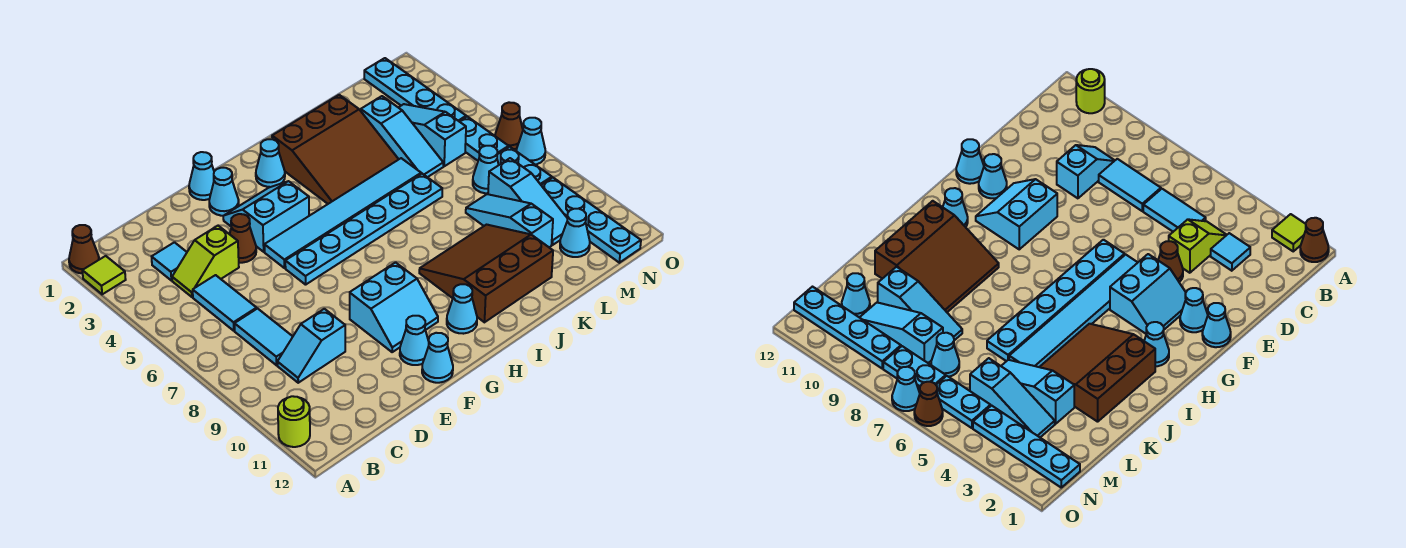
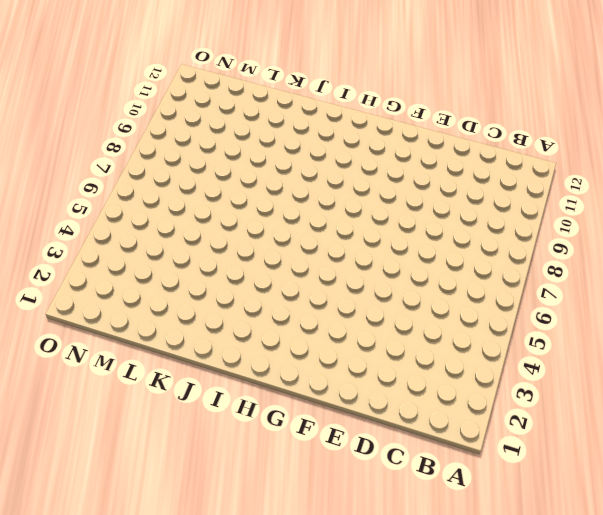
none -> brown cone A1 level 1
none -> lime tile A2 level 1
none -> lime round brick A11 level 1
none -> cyan tile C3 level 1

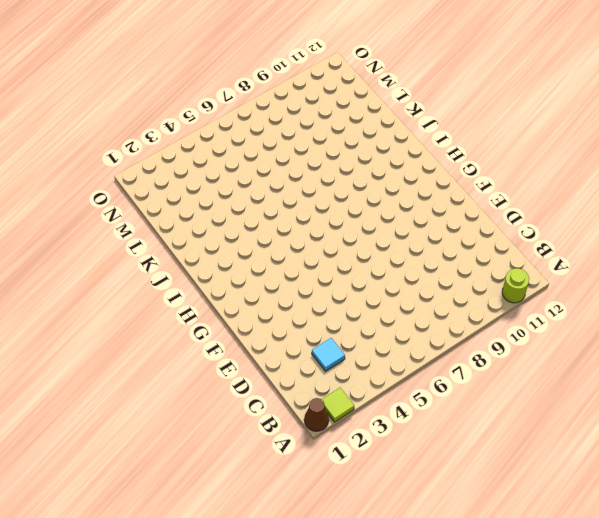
none -> lime slope C4:D4 level 1 top D
none -> cyan tile C5:C6 level 1
none -> cyan tile C7:C8 level 1
none -> cyan slope C9:D9 level 1 top D

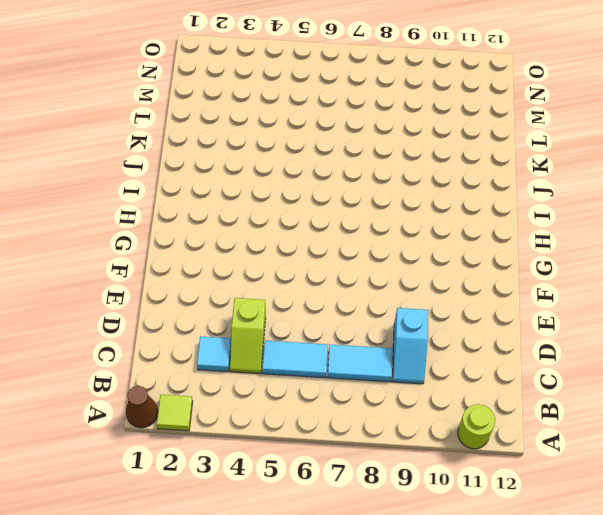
none -> brown cone E4 level 1
none -> cyan cone F1 level 1
none -> cyan cone F2 level 1
none -> cyan slope F3:G4 level 1 top 4

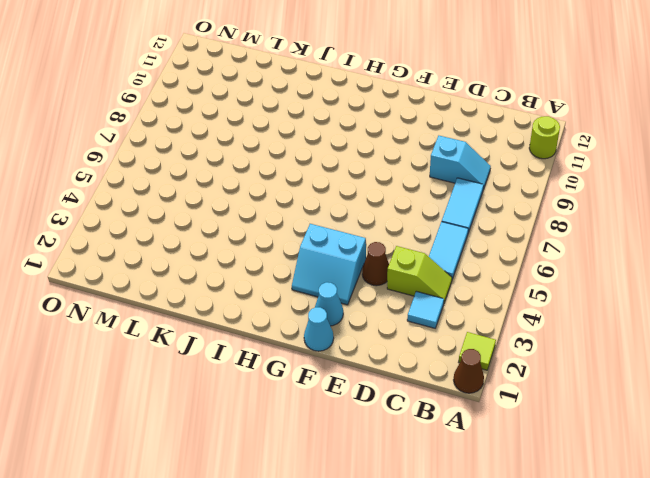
none -> cyan tile F5:K5 level 1
none -> cyan plate F6:K6 level 1
none -> cyan slope F9:G10 level 1 top 9
none -> cyan cone F11 level 1

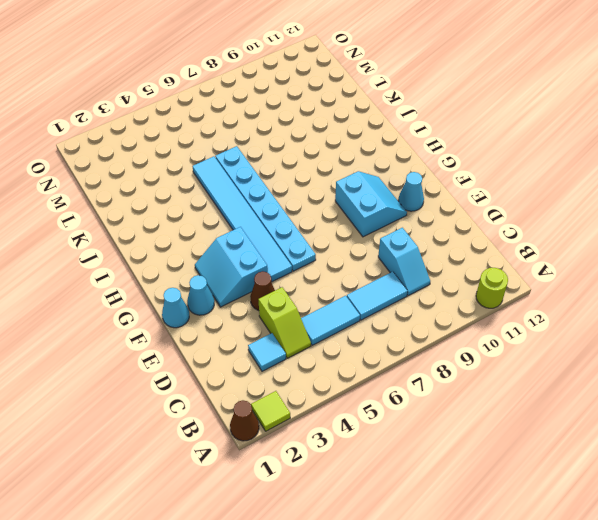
none -> cyan cone F12 level 1
none -> cyan cone H2 level 1
none -> cyan cone H11 level 1
none -> brown slope I2:K4 level 1 top 2

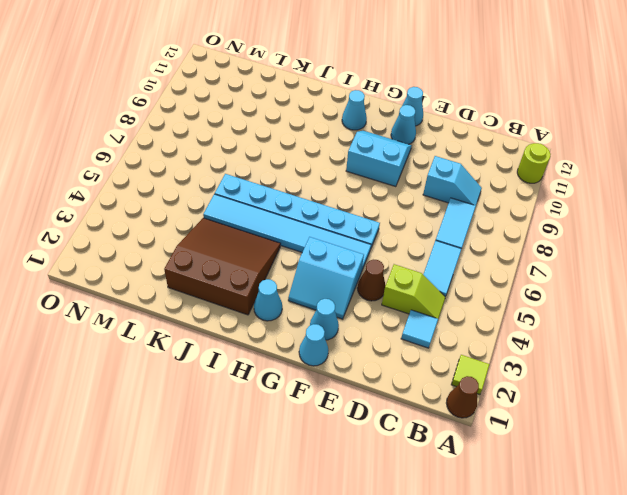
none -> brown slope I9:K11 level 1 top 11
none -> cyan slope L3:L5 level 1 top 3
none -> cyan slope L8:L10 level 1 top 10
none -> cyan slope M3:M5 level 1 top 5

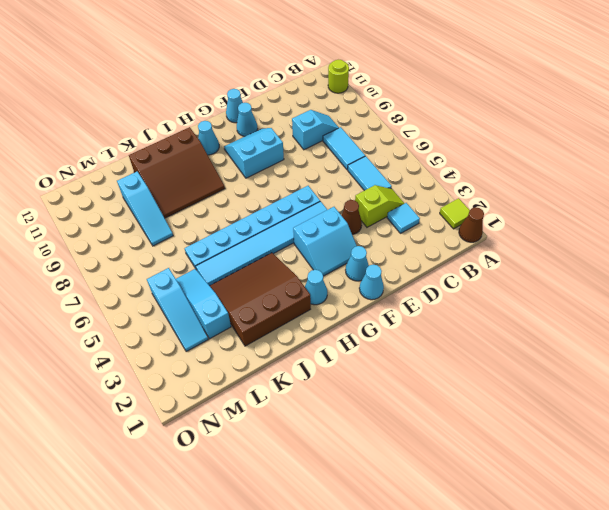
none -> cyan cone M7 level 1
none -> cyan slope M8:M10 level 1 top 8
none -> cyan cone M11 level 1
none -> cyan plate N1:N4 level 1

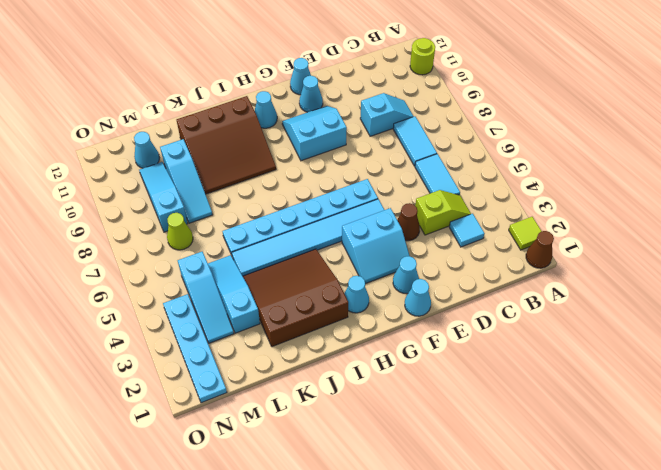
lime cone M7 level 1 -> cyan cone M7 level 1
none -> cyan plate N5:N6 level 1
none -> cyan plate N7:N8 level 1
none -> cyan plate N9:N12 level 1
none -> brown cone O6 level 1

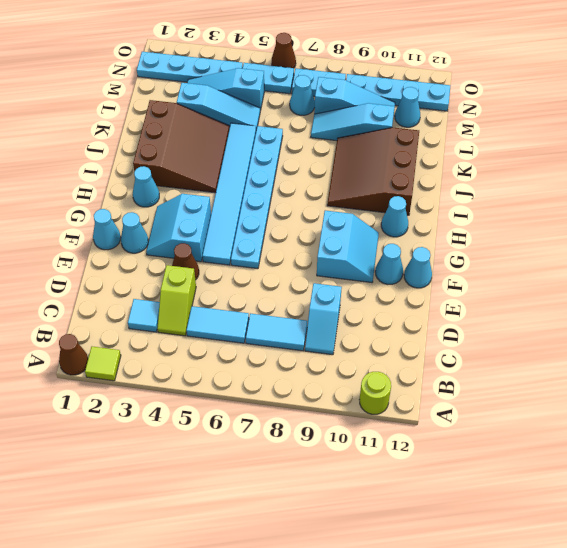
none -> cyan cone O7 level 1

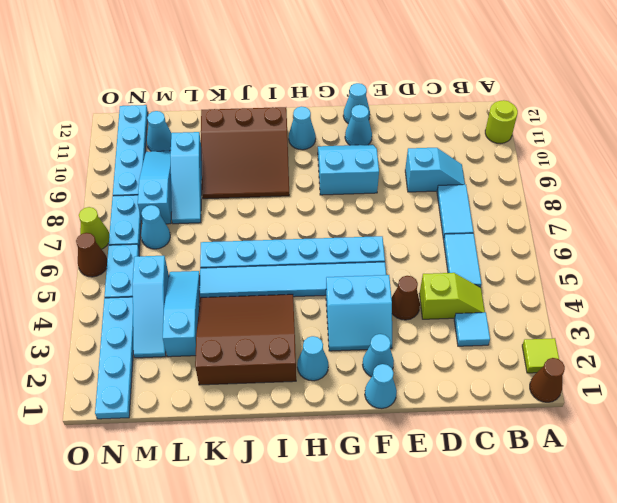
lime cone O7 level 1 -> cyan cone O7 level 1

